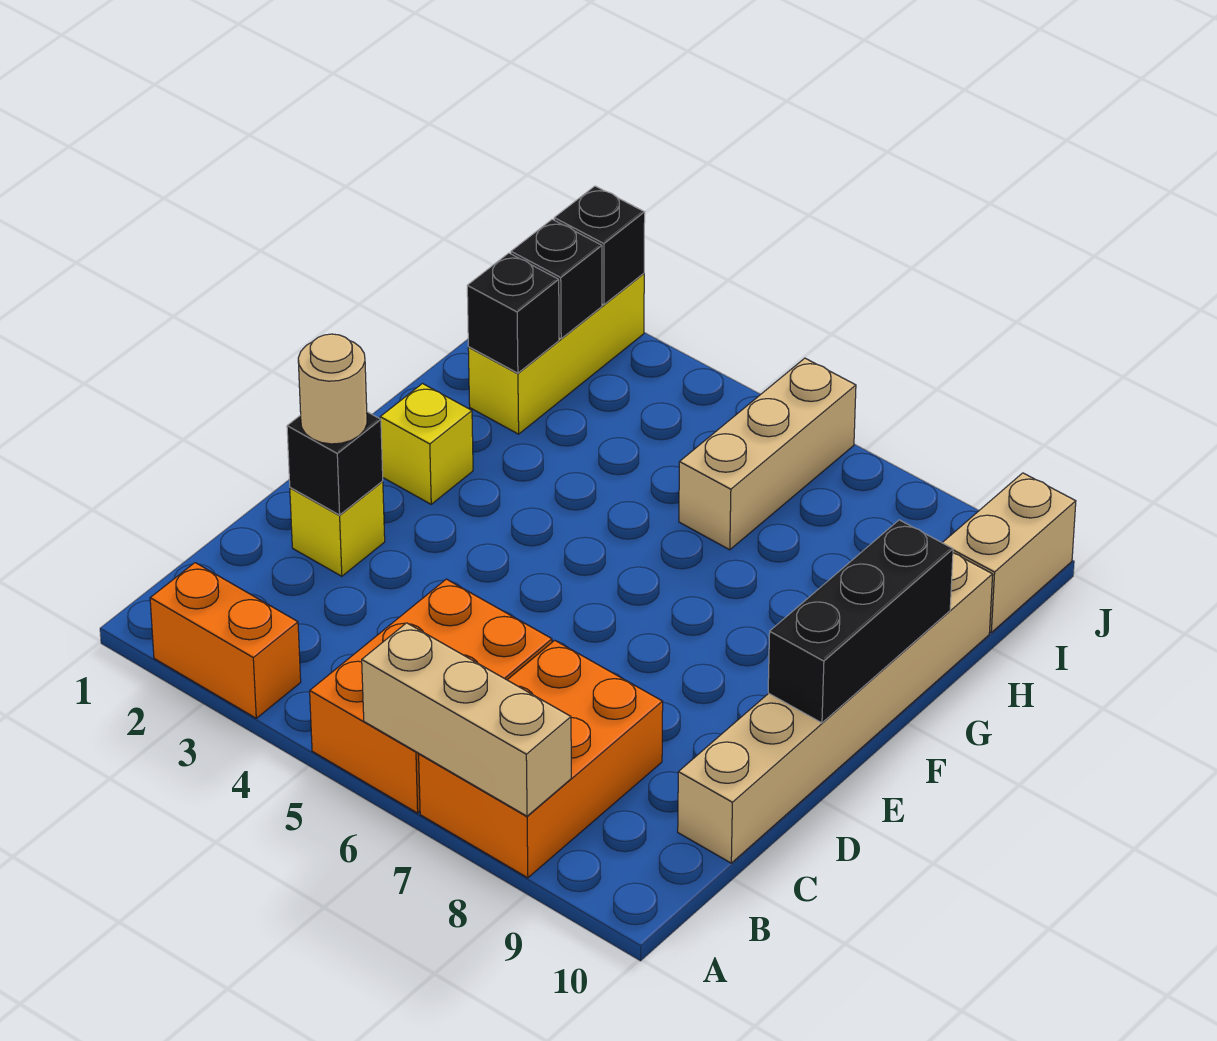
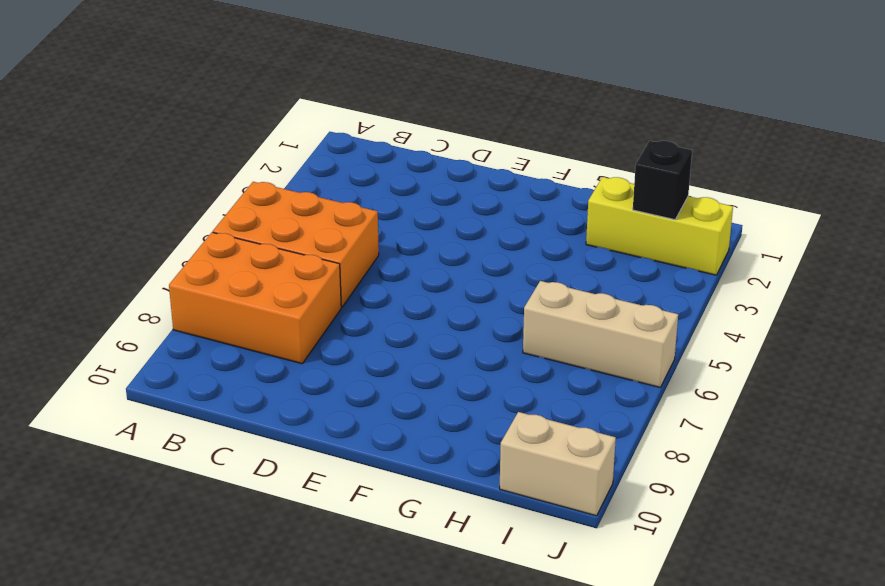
none -> orange brick A2:A3 level 1
none -> tan brick C10:H10 level 1
none -> yellow brick D2 level 1

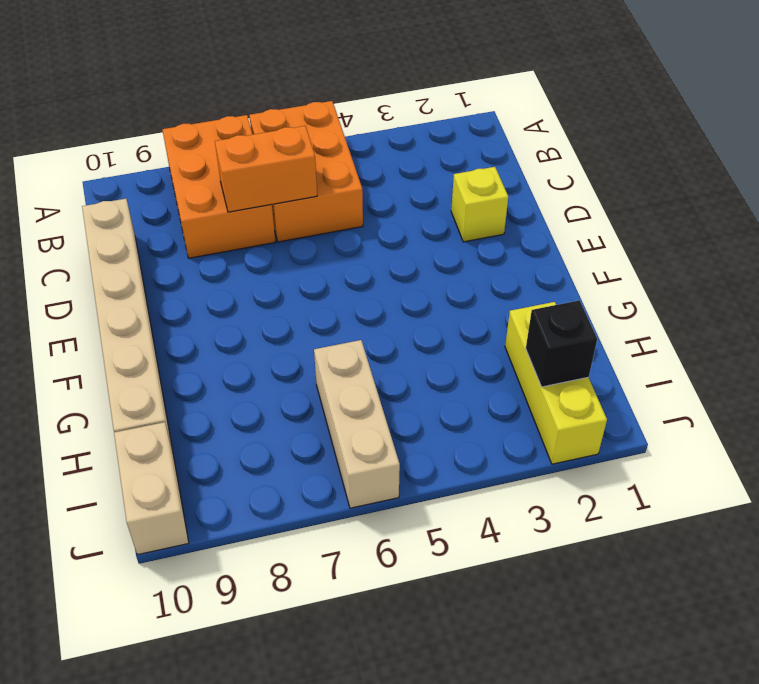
orange brick C6:C7 level 2 -> orange brick A2:A3 level 1
none -> yellow brick F2 level 1
none -> tan brick A6:A8 level 2
none -> black brick D2 level 2

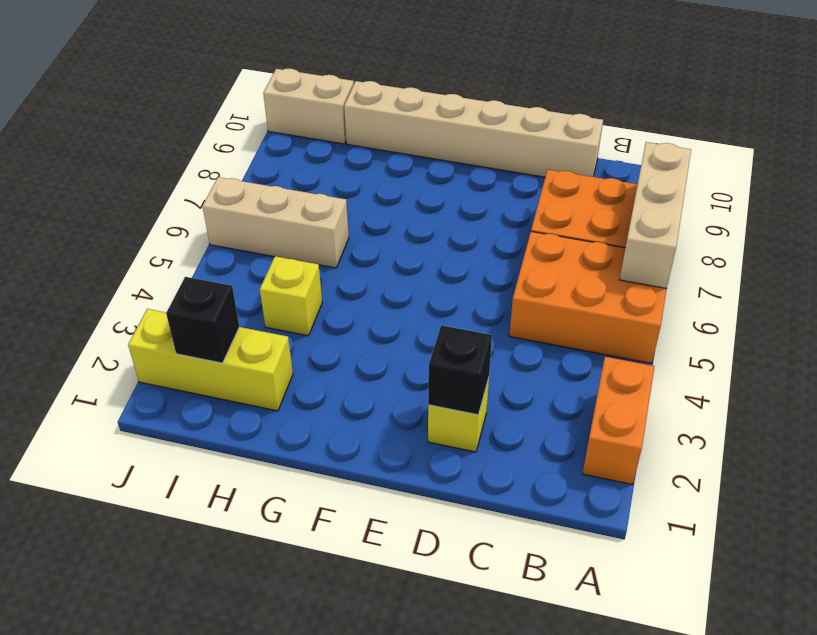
yellow brick H4 level 1 -> yellow brick F2 level 1
none -> black brick E10:G10 level 2
none -> black brick H2 level 2
none -> black brick J2 level 2

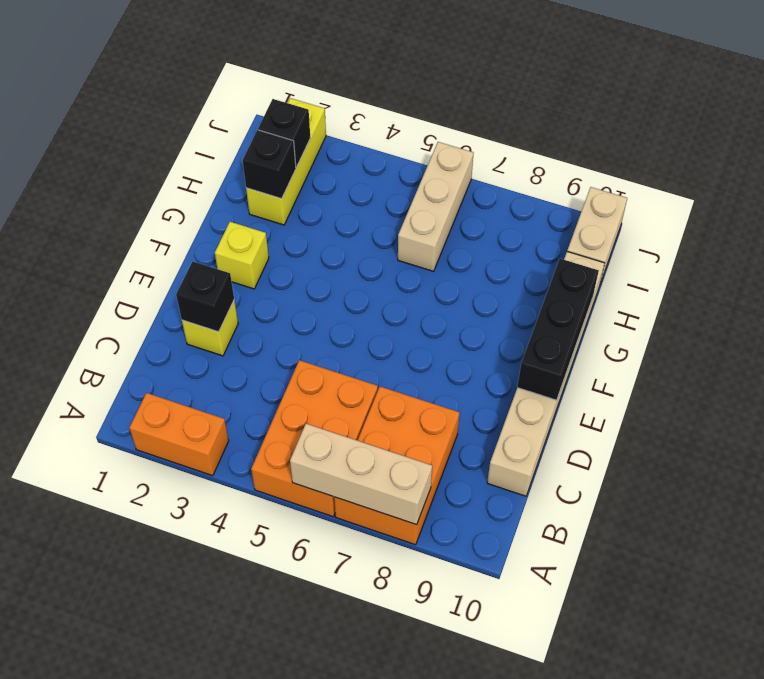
none -> black brick J2 level 2
none -> tan round brick D2 level 3

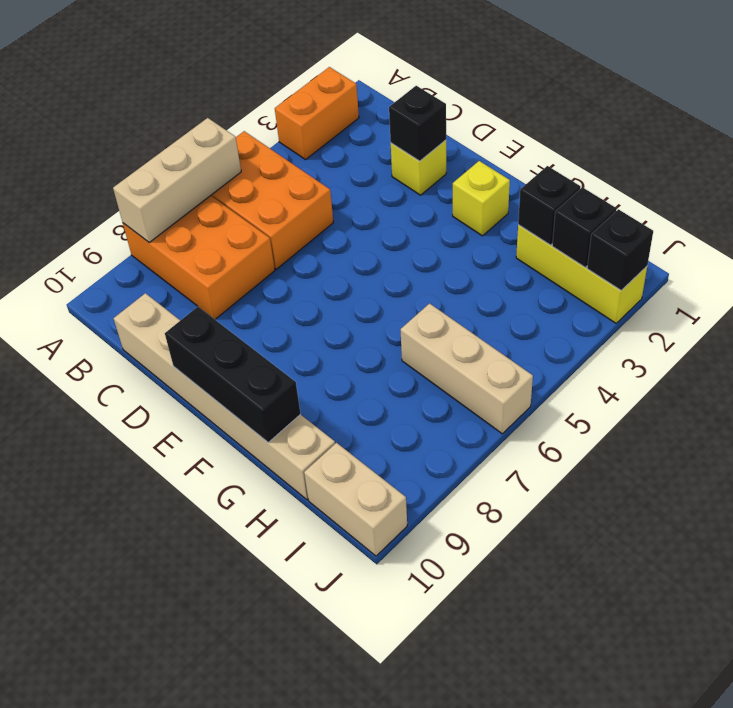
none -> tan round brick D2 level 3

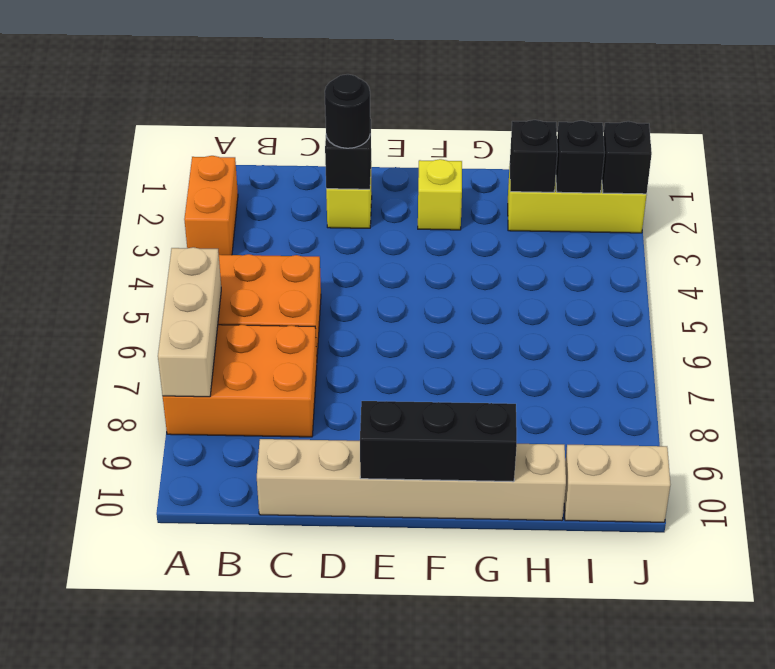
black round brick D2 level 3 -> tan round brick D2 level 3
none -> tan brick H6:J6 level 1

